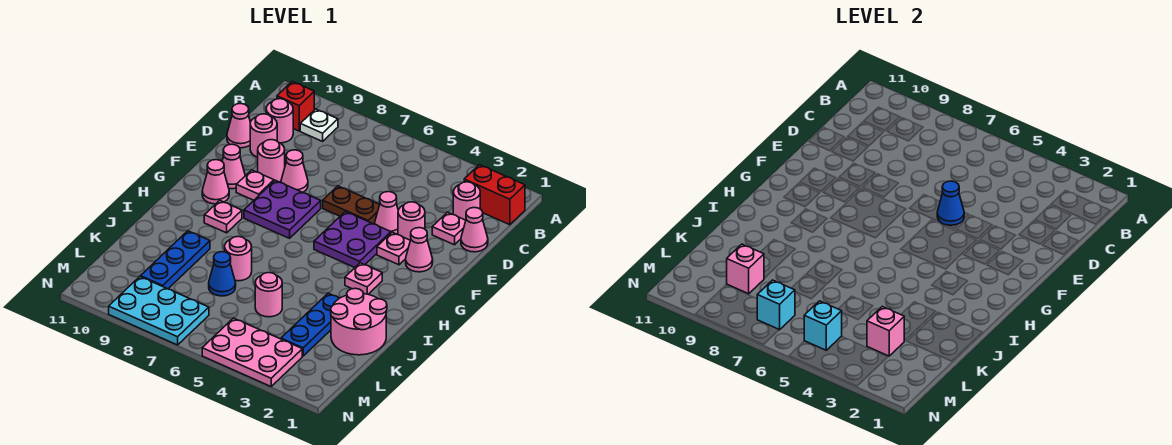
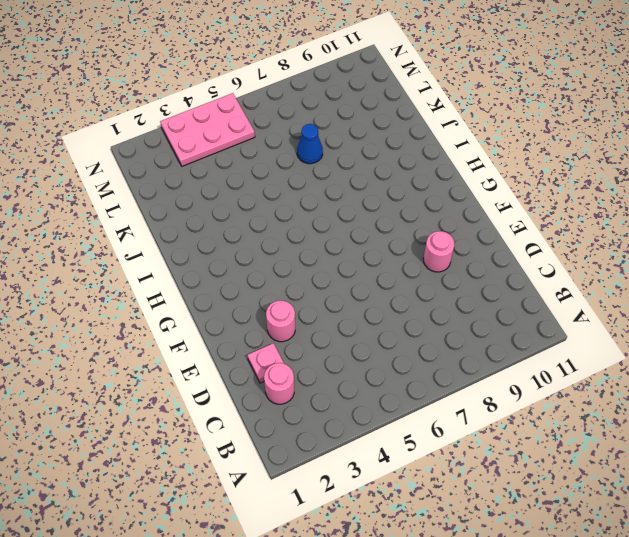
none -> red brick B1:B2 level 1
none -> white plate B9 level 1
none -> red brick B10 level 1
none -> pink round brick C10 level 1

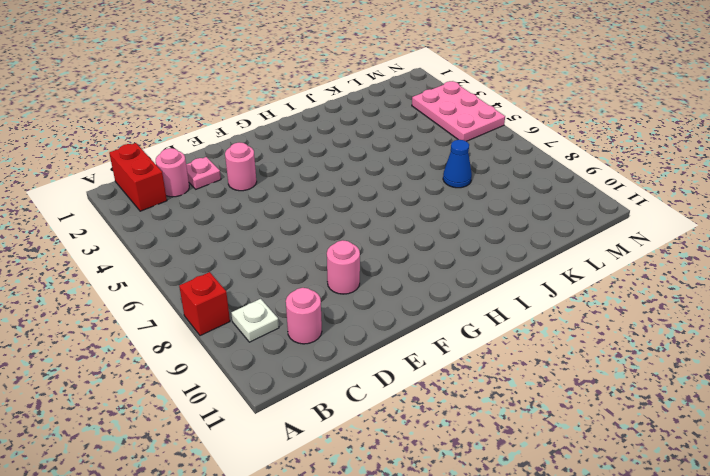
red brick A8 level 1 -> red brick B10 level 1
none -> pink cone D1 level 1
none -> pink round brick D10 level 1
none -> pink cone D11 level 1
none -> pink cone E4 level 1

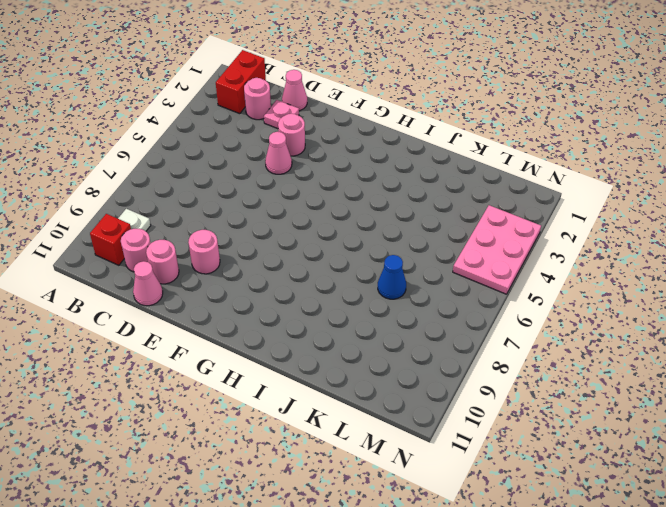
none -> brown plate E5:E6 level 1
none -> pink cone E8 level 1
none -> pink cone F2 level 1
none -> pink plate F3 level 1

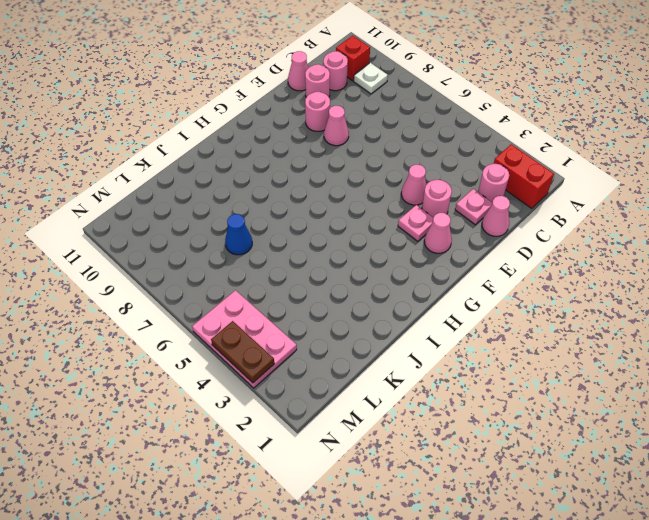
brown plate N3:N4 level 2 -> brown plate E5:E6 level 1
none -> purple plate F4:G5 level 1
none -> purple plate F7:G8 level 1
none -> pink plate F9 level 1
none -> pink cone F10 level 1

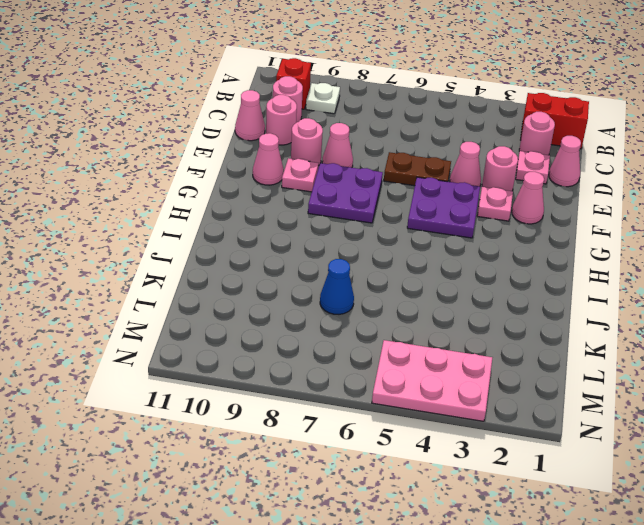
none -> pink cone G10 level 1
none -> pink plate H3 level 1
none -> pink plate H9 level 1
none -> pink round brick J1:K2 level 1

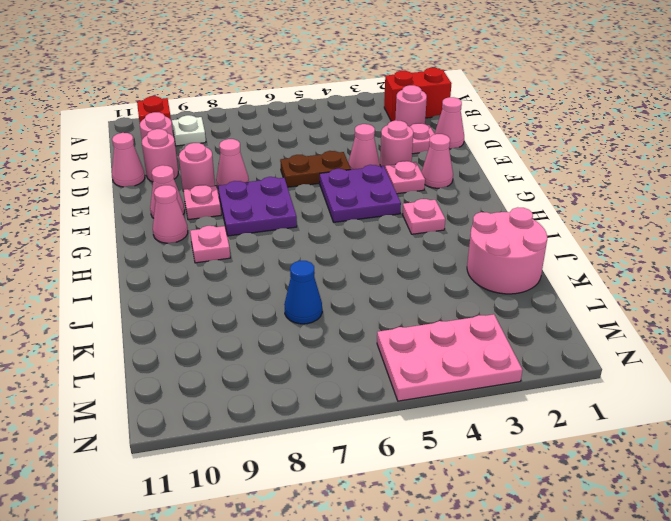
none -> blue plate J3:L3 level 1
none -> pink round brick J7 level 1
none -> blue plate J9:L9 level 1
none -> pink round brick K5 level 1

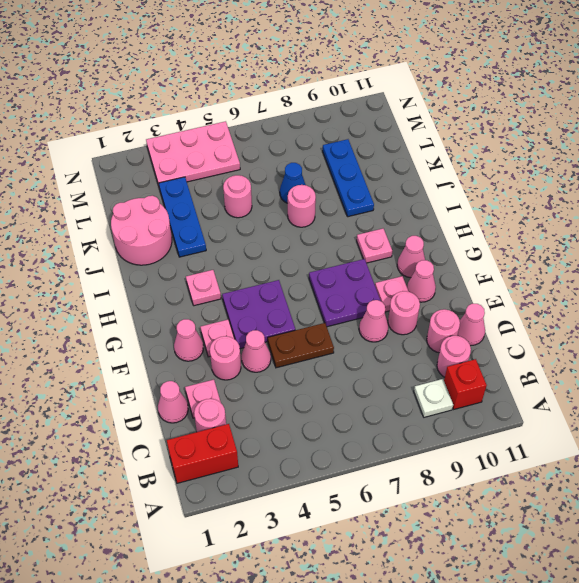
none -> cyan plate M7:N9 level 1
none -> blue cone E5 level 2
none -> pink brick L3 level 2
none -> pink brick L9 level 2

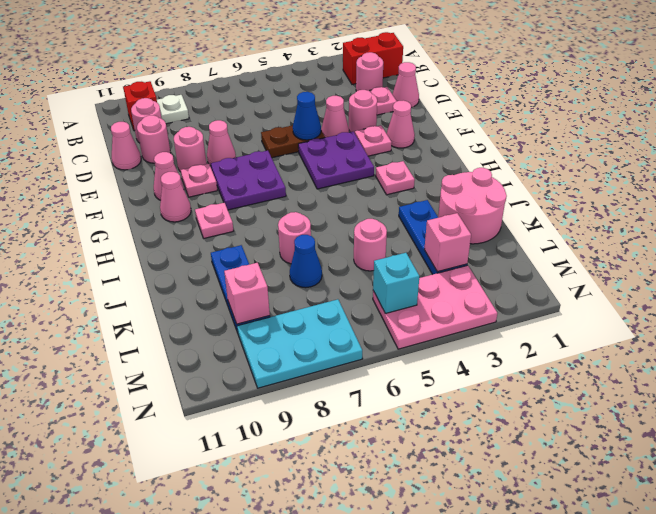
none -> cyan brick M7 level 2

